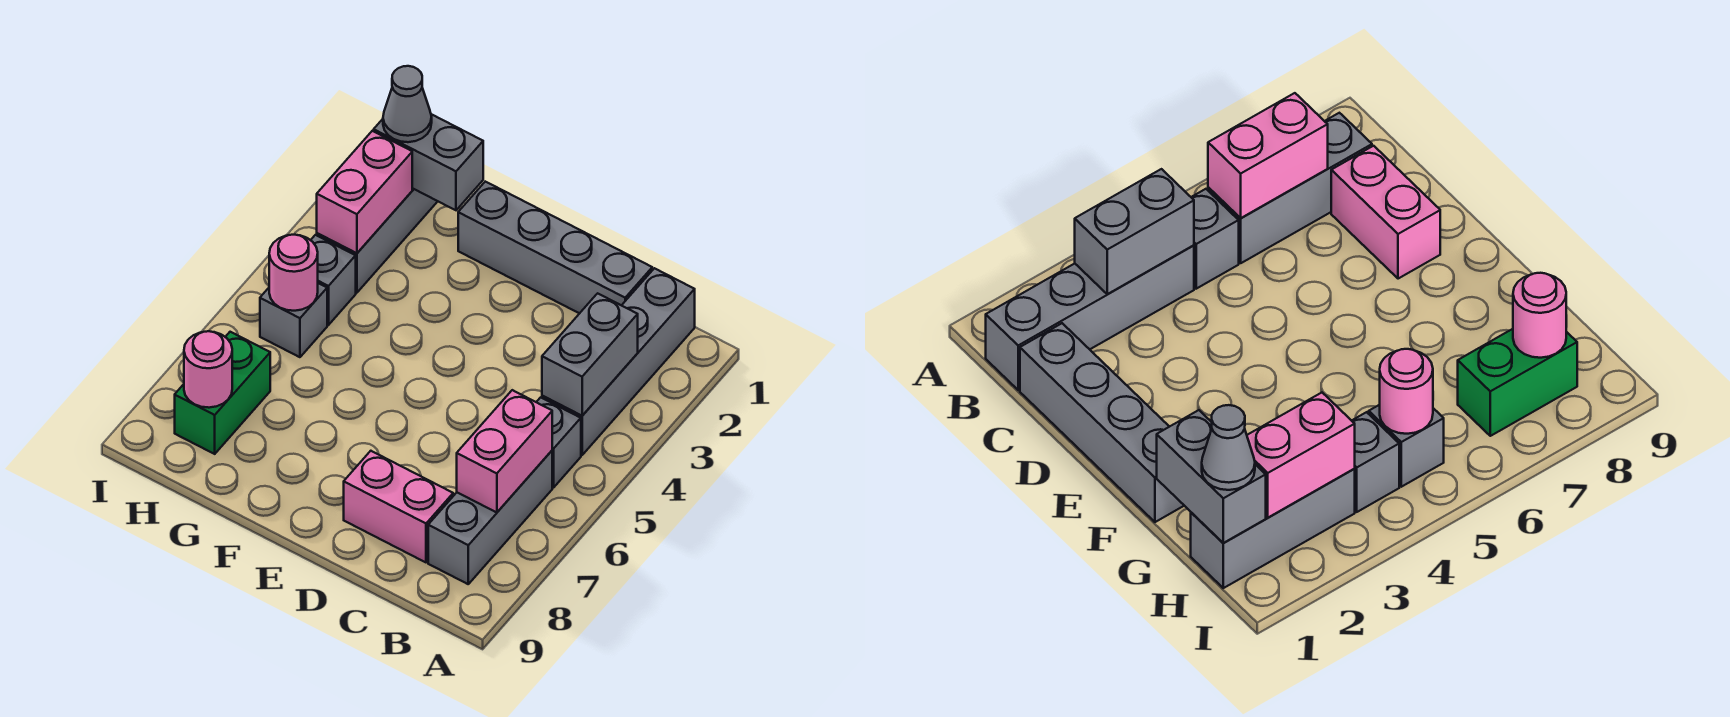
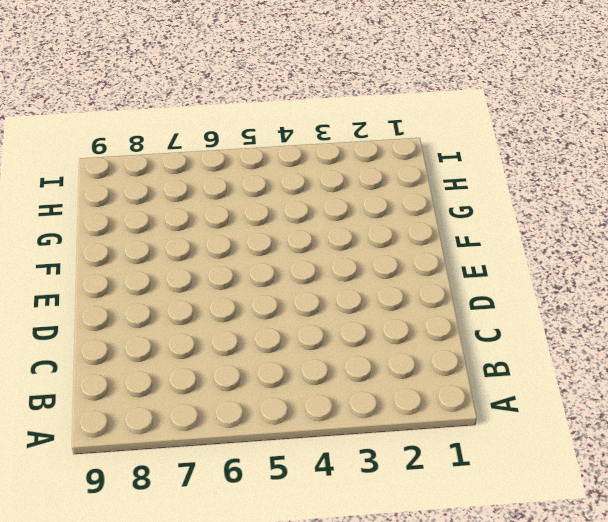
none -> grey brick B1:B4 level 1
none -> grey brick B5 level 1
none -> grey brick B6:B8 level 1

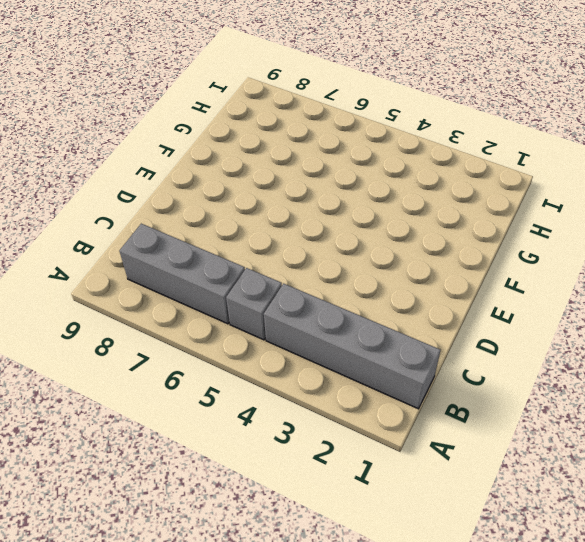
none -> grey brick C1:F1 level 1
none -> pink brick C8:D8 level 1
none -> grey brick H1:H3 level 1

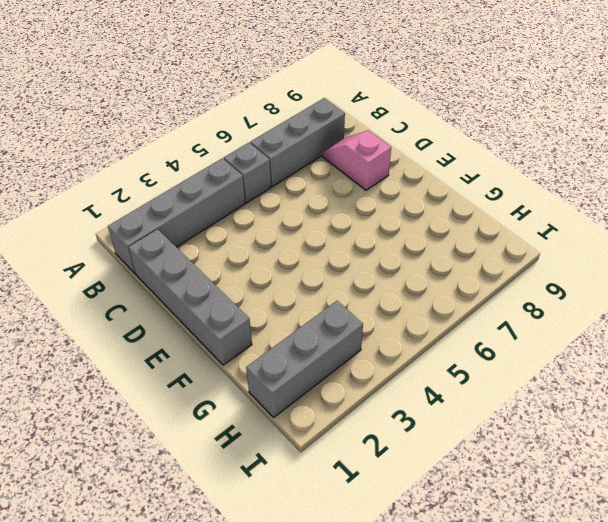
pink slope C8:D8 level 1 top D -> pink brick C8:D8 level 1
none -> grey brick H4 level 1
none -> grey brick H5 level 1
none -> green brick H7:H8 level 1

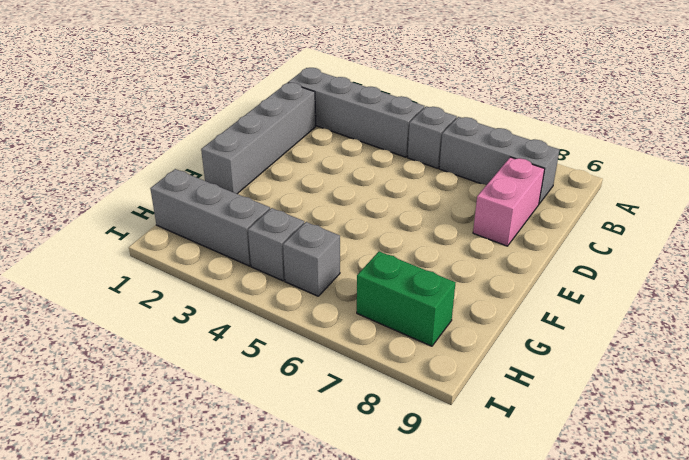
none -> grey brick B3:B4 level 2
none -> pink brick B6:B7 level 2
none -> grey brick G1:H1 level 2

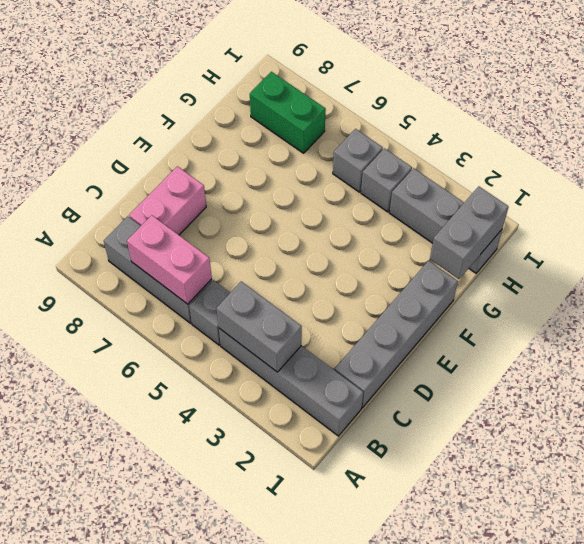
none -> pink brick H2:H3 level 2
none -> pink round brick H5 level 2
none -> pink round brick H8 level 2

